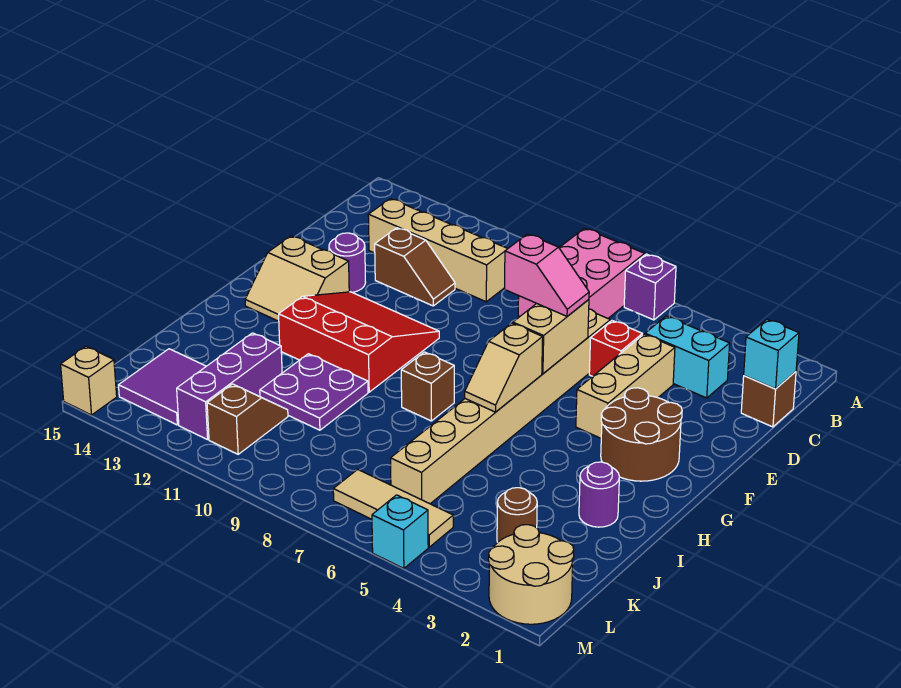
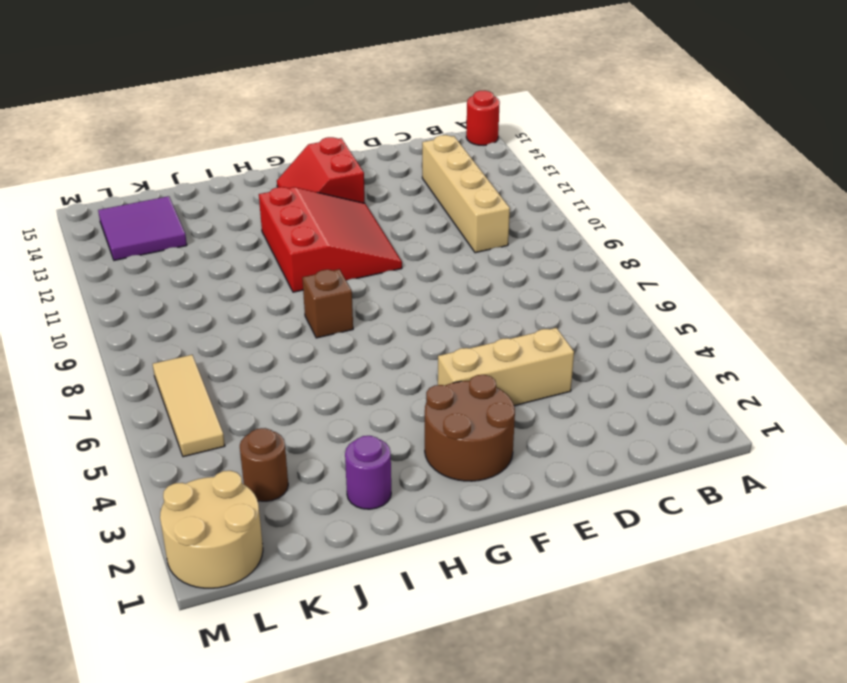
red round brick A15 level 1 -> none
red slope F13:G14 level 1 top F -> tan slope F13:G14 level 1 top F
none -> purple brick A6 level 1
none -> pink brick A7:C8 level 1
none -> brown brick C1 level 1

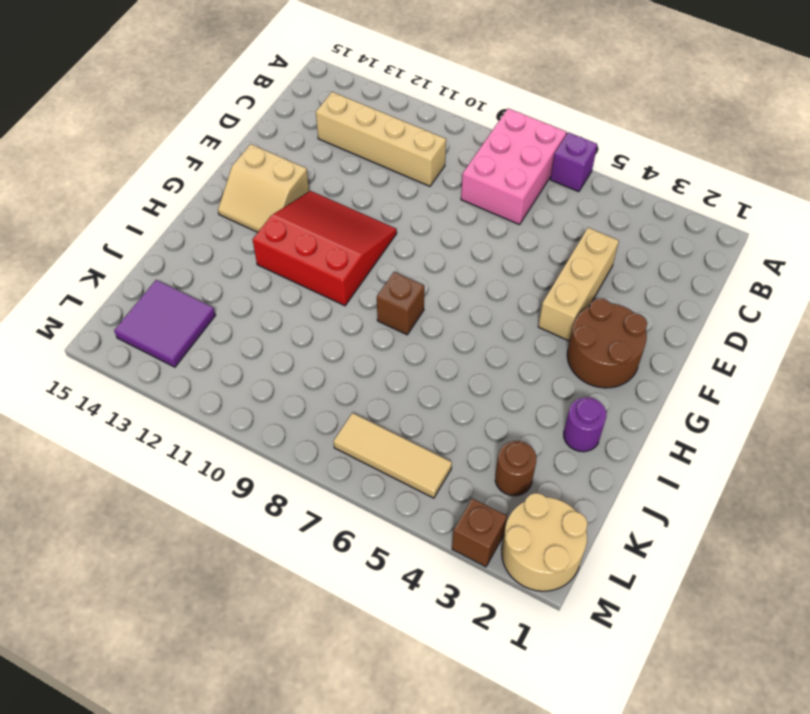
brown brick M3 level 1 -> brown brick C1 level 1
none -> cyan brick C3:C4 level 1
none -> red brick D5 level 1
none -> tan brick D6:K6 level 1

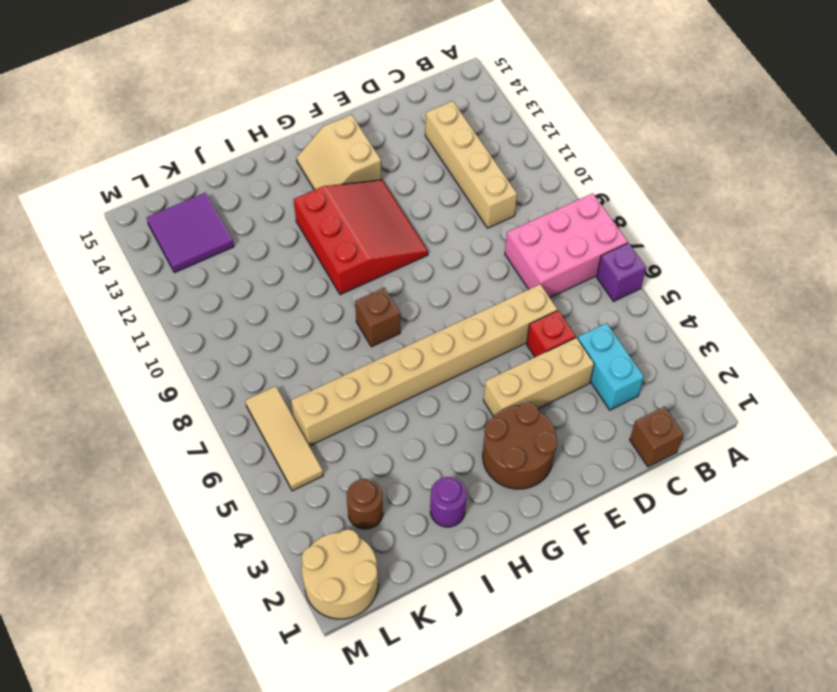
none -> brown slope D11:D12 level 1 top 12
none -> purple round brick E13 level 1
none -> purple plate I10:J11 level 1

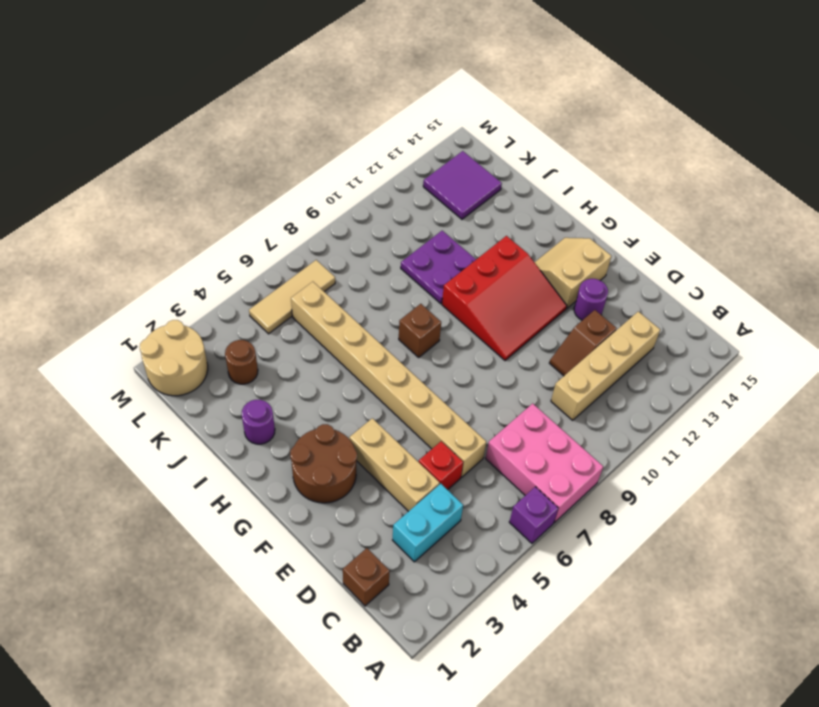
none -> purple brick J12:L12 level 1
none -> brown slope K11:L11 level 1 top L
none -> cyan brick M5 level 1

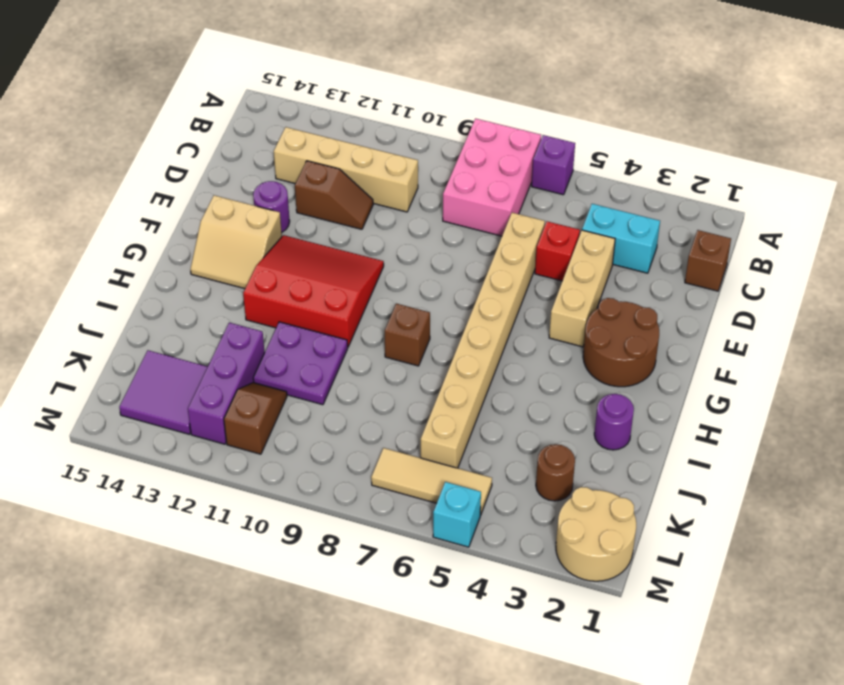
none -> tan brick M15 level 1
none -> cyan brick C1 level 2
none -> tan brick E6:F6 level 2

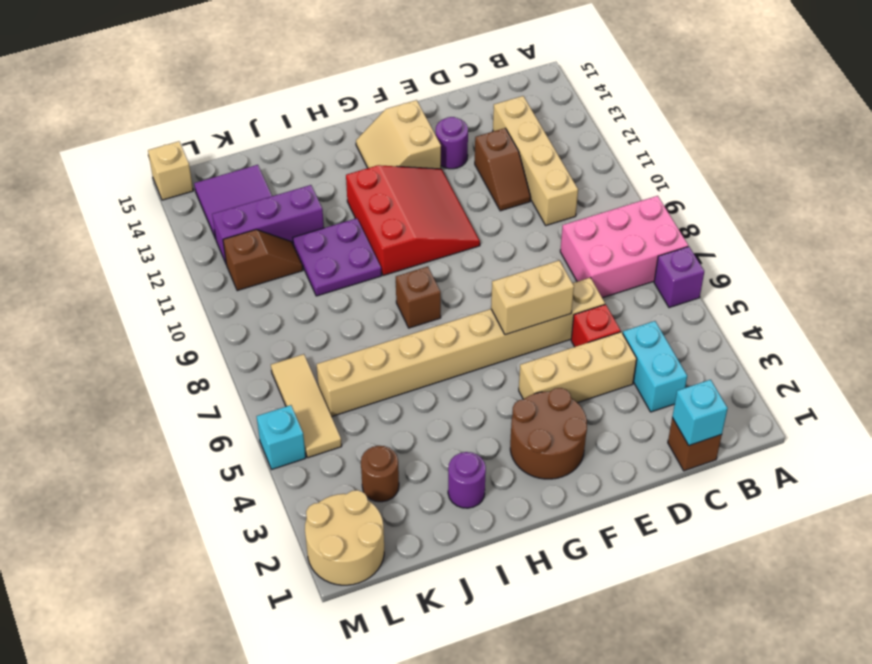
none -> tan slope G6:H6 level 2 top G
none -> pink slope E6:E7 level 3 top 7

